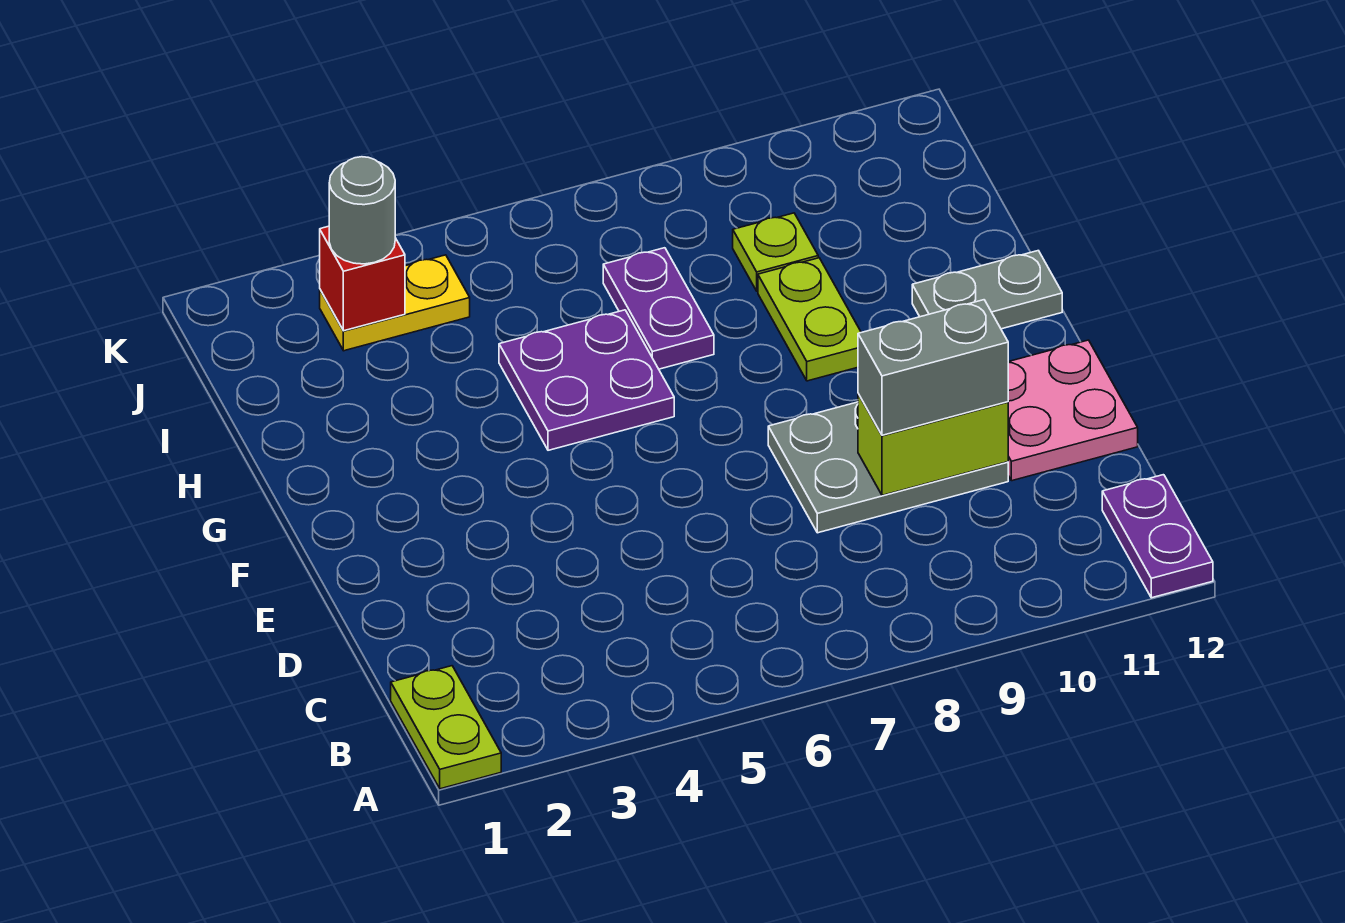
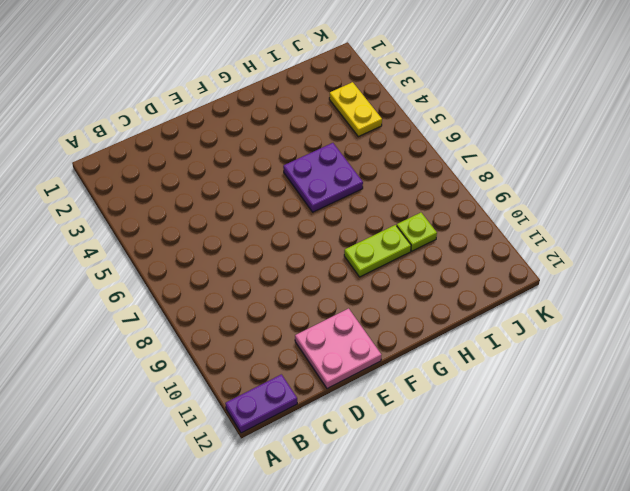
none -> lime plate A1:B1 level 1
none -> grey plate D8:E10 level 1
none -> grey plate G11:G12 level 1

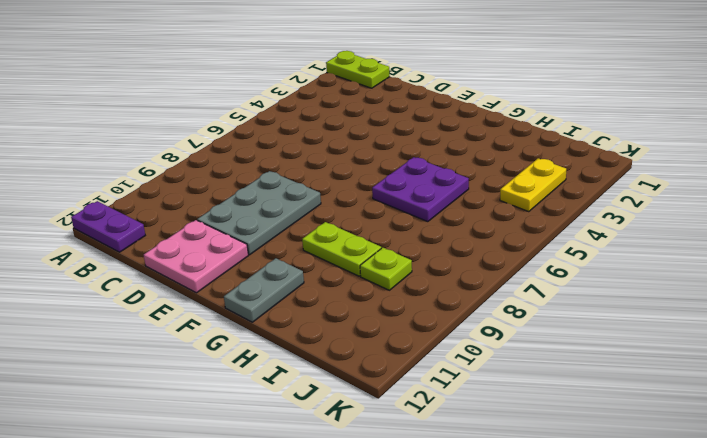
none -> purple plate H7:I7 level 1
none -> lime brick D9:D10 level 2
none -> red brick J3 level 2

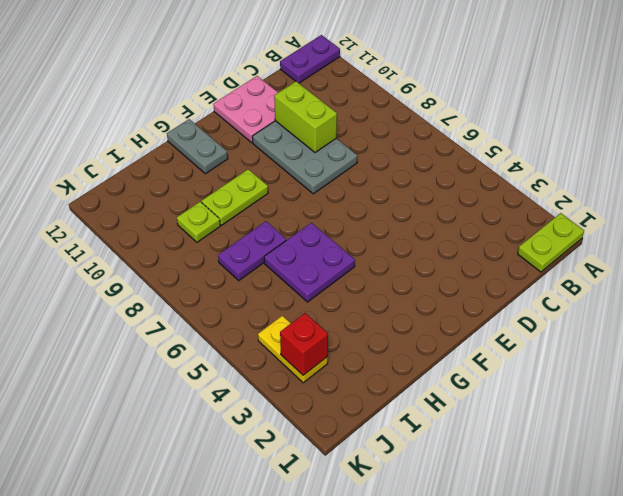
none -> grey brick D9:D10 level 3
none -> grey round brick J3 level 3

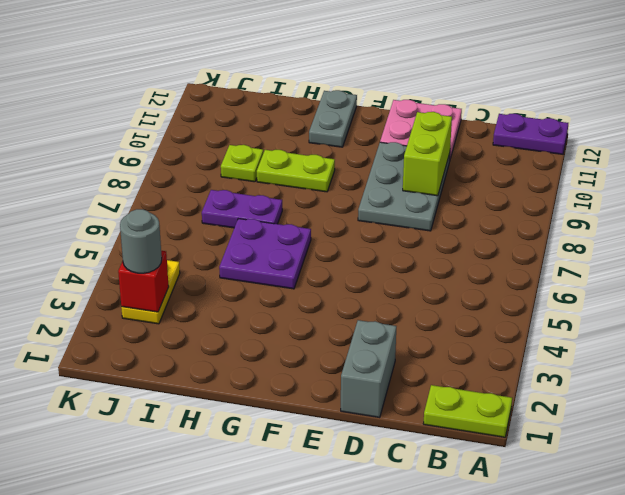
grey brick D1:D2 level 1 -> grey brick D9:D10 level 3

